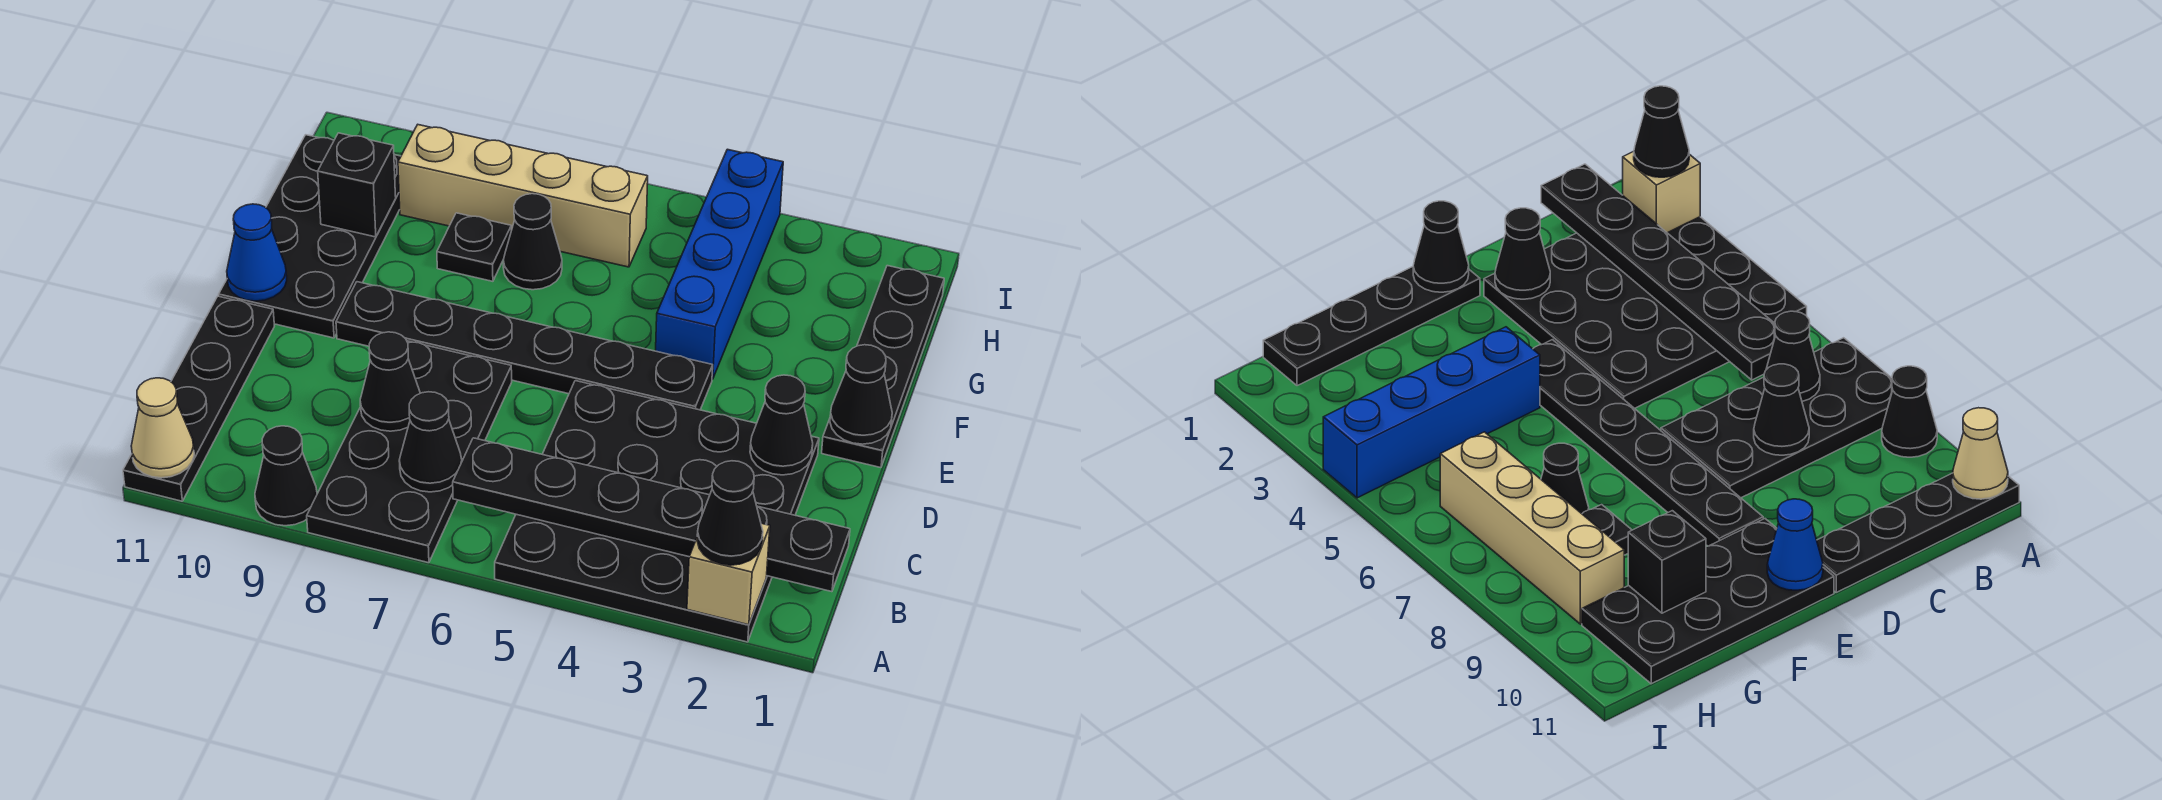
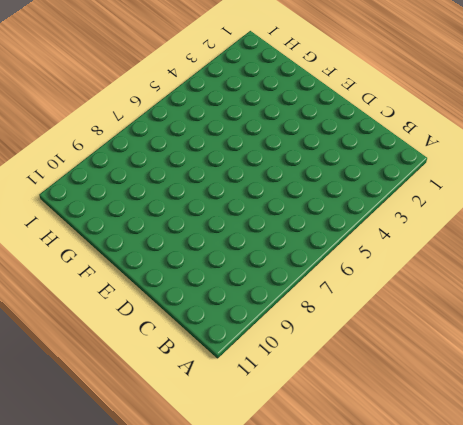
none -> black plate A2:D5 level 1
none -> black plate A7:D8 level 1
none -> black cone A9 level 1

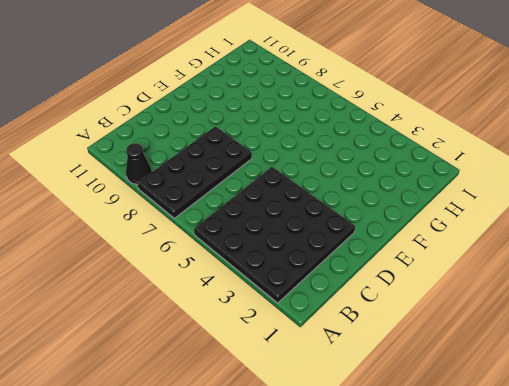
none -> black plate A11:D11 level 1
none -> black plate E1:H1 level 1
none -> black plate E4:E9 level 1

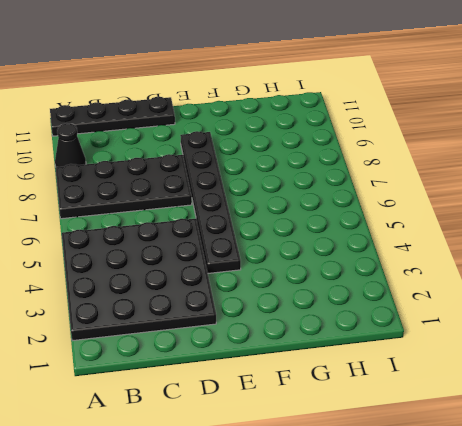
none -> black plate E1:H1 level 1
none -> black plate E10:H11 level 1
none -> blue brick F4:I4 level 1

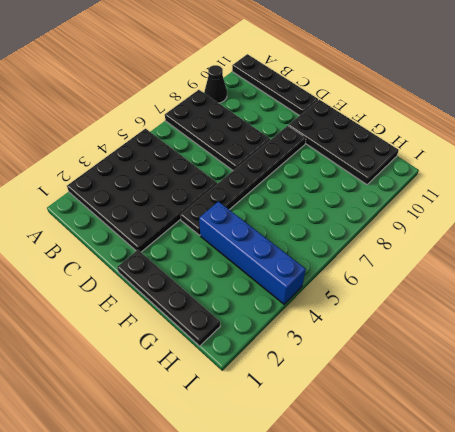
none -> black cone G7 level 1
none -> black plate G8 level 1
none -> tan brick H6:H9 level 1

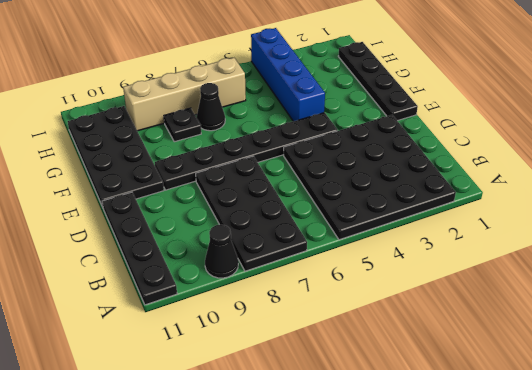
none -> tan brick A2 level 2
none -> tan cone A11 level 2
none -> black plate B1:B6 level 2

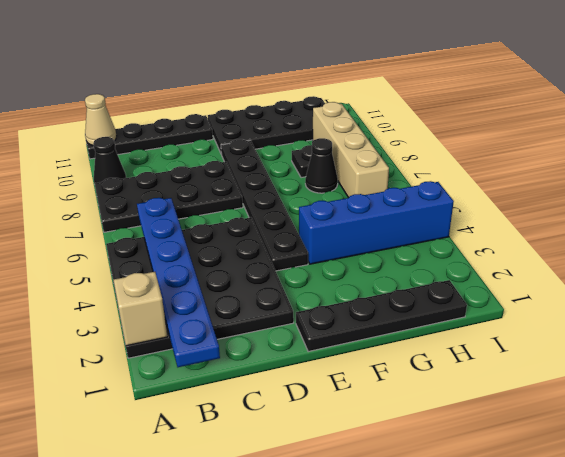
blue plate B1:B6 level 2 -> black plate B1:B6 level 2
none -> black cone B7 level 2
none -> black cone C8 level 2
none -> black cone D2 level 2

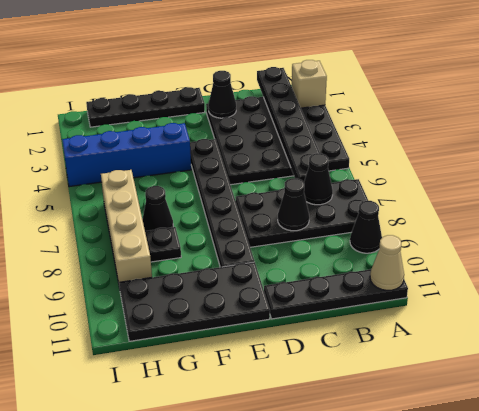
none -> black cone E1 level 2
none -> blue cone E11 level 2
none -> black brick G10 level 2

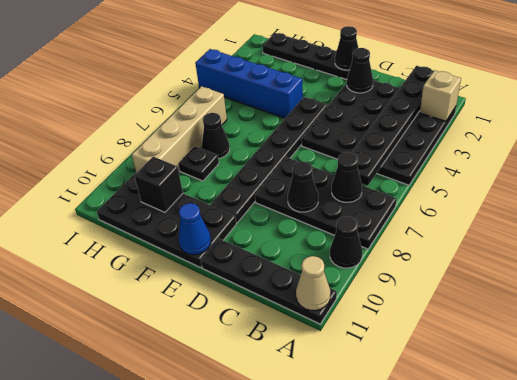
none -> black cone A2 level 3

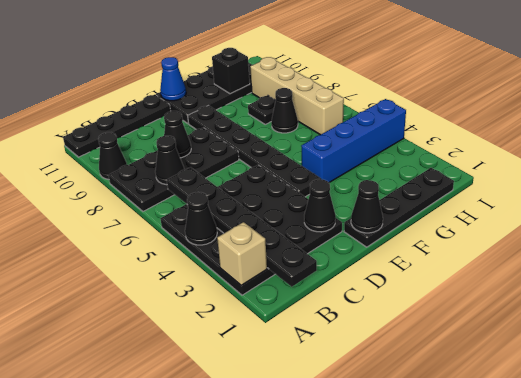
black cone A4 level 2 -> black cone A2 level 3
none -> tan cone A11 level 2

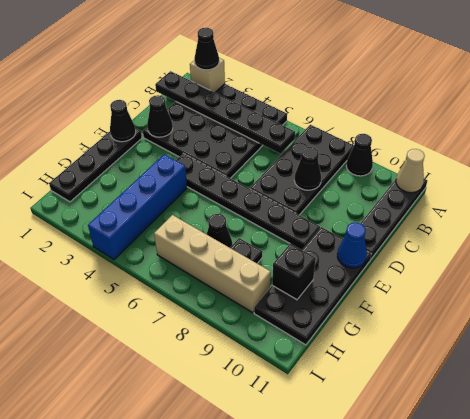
none -> black cone B7 level 2

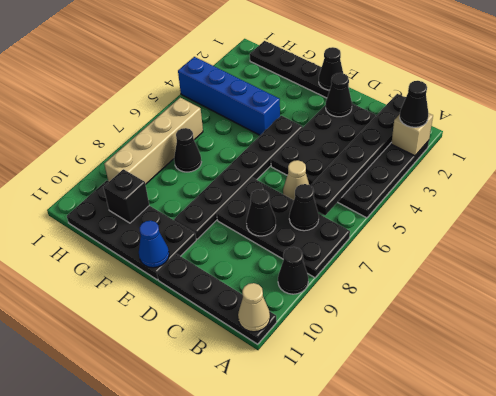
tan cone C6 level 1 -> none
none -> black plate G8 level 1

